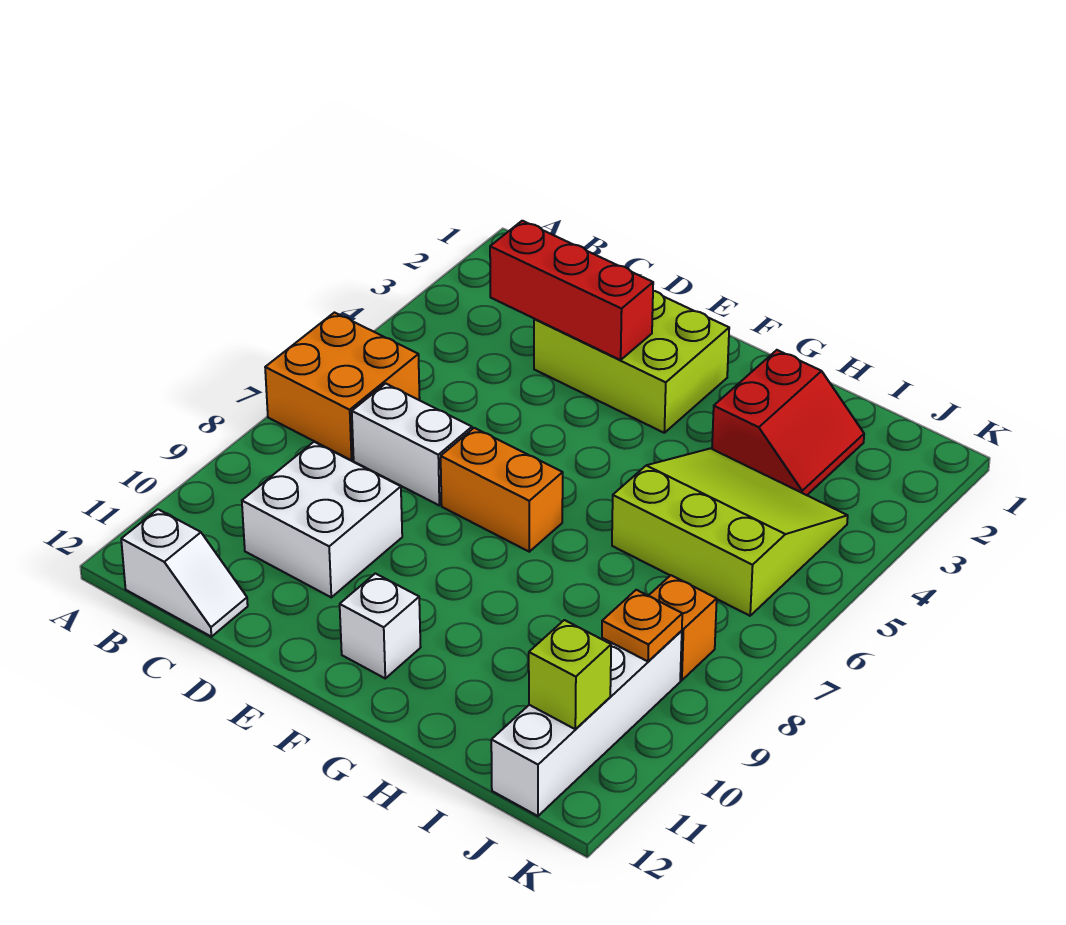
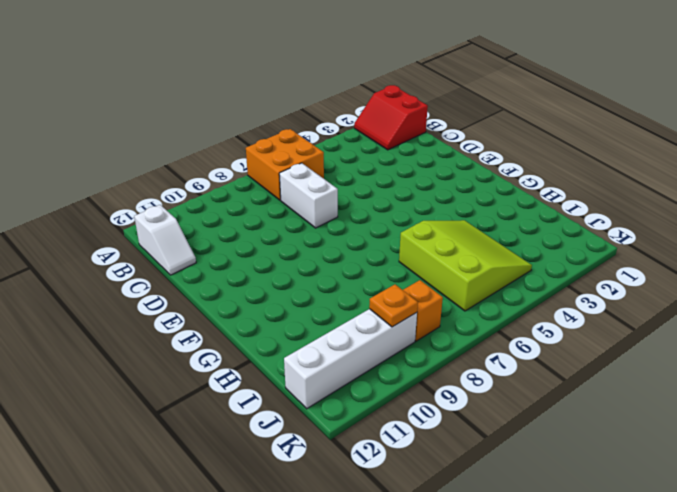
red slope A1:B2 level 1 top 1 -> red slope H2:I3 level 1 top H
none -> white brick C9:D10 level 1
none -> lime brick D2:F3 level 1
none -> orange brick E7:F7 level 1

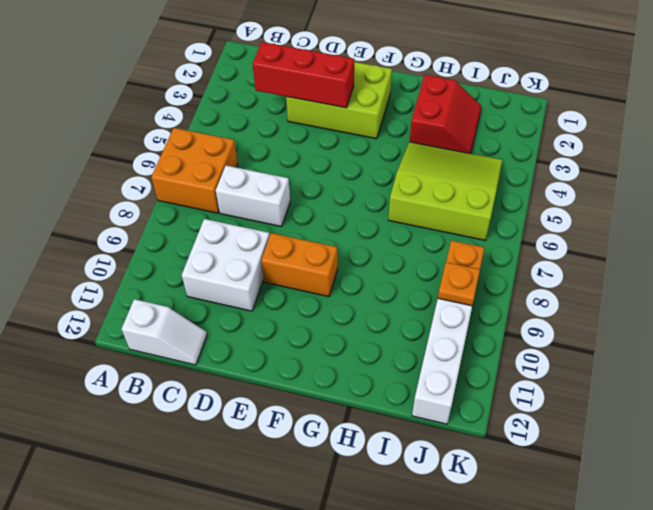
orange brick E9:F9 level 1 -> orange brick E7:F7 level 1
none -> white brick F11 level 1
none -> lime brick J11 level 2

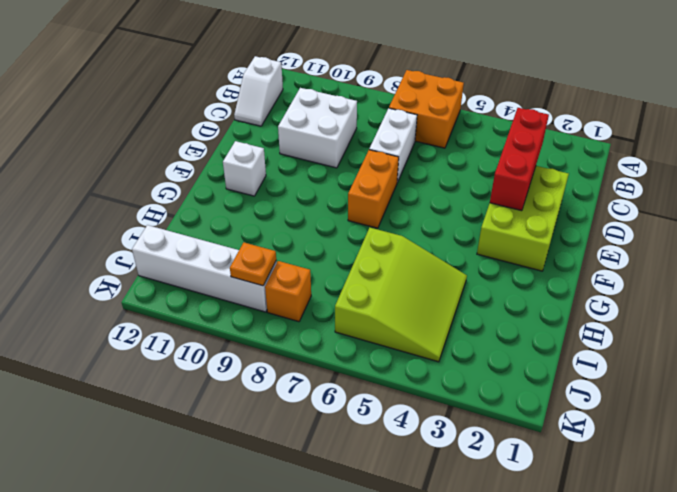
none -> red slope H2:I3 level 1 top H
none -> lime brick J11 level 2

